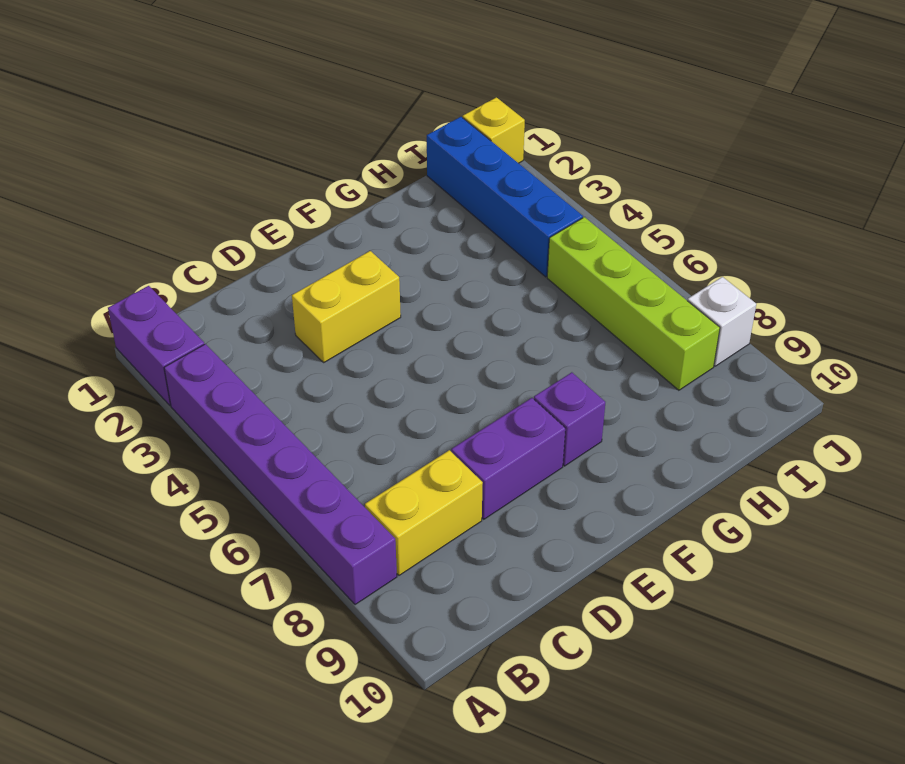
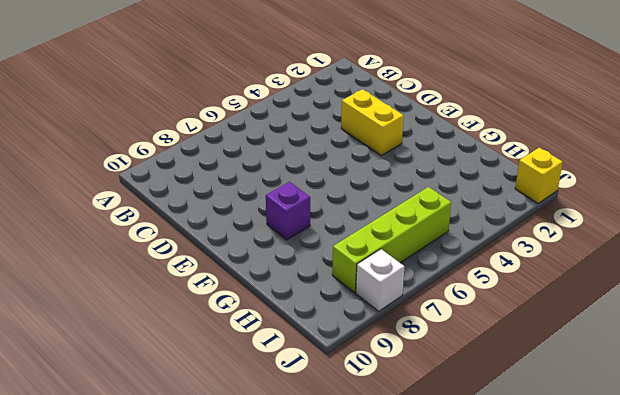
none -> purple brick A1:A2 level 1
none -> purple brick A3:A8 level 1

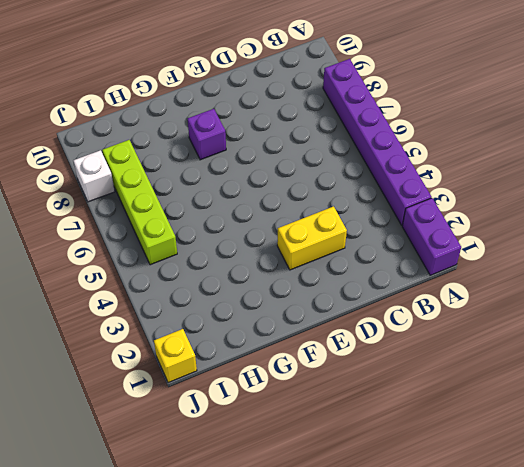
none -> yellow brick B8:C8 level 1
none -> purple brick D8:E8 level 1

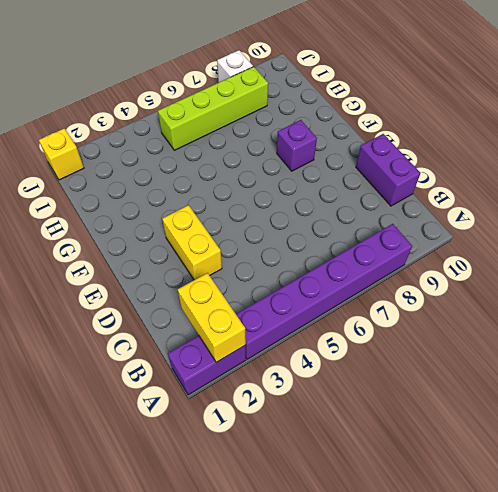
yellow brick A2:B2 level 2 -> yellow brick B8:C8 level 1
purple brick C10:D10 level 1 -> purple brick D8:E8 level 1
none -> blue brick I1:I4 level 1

